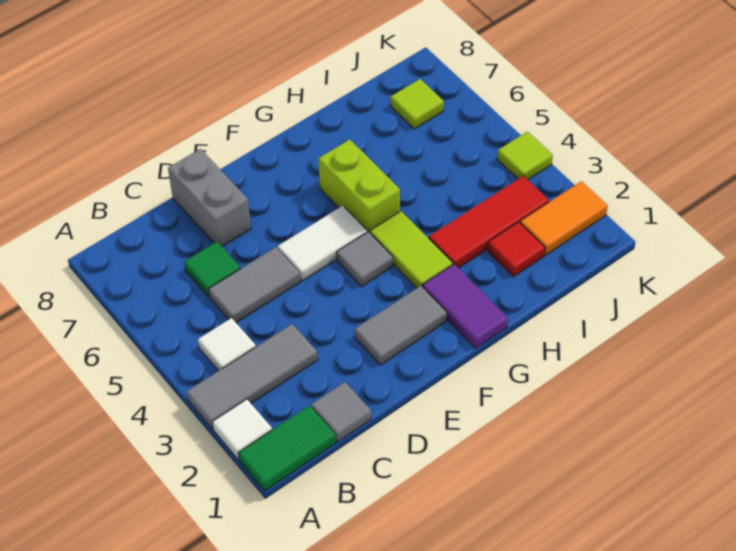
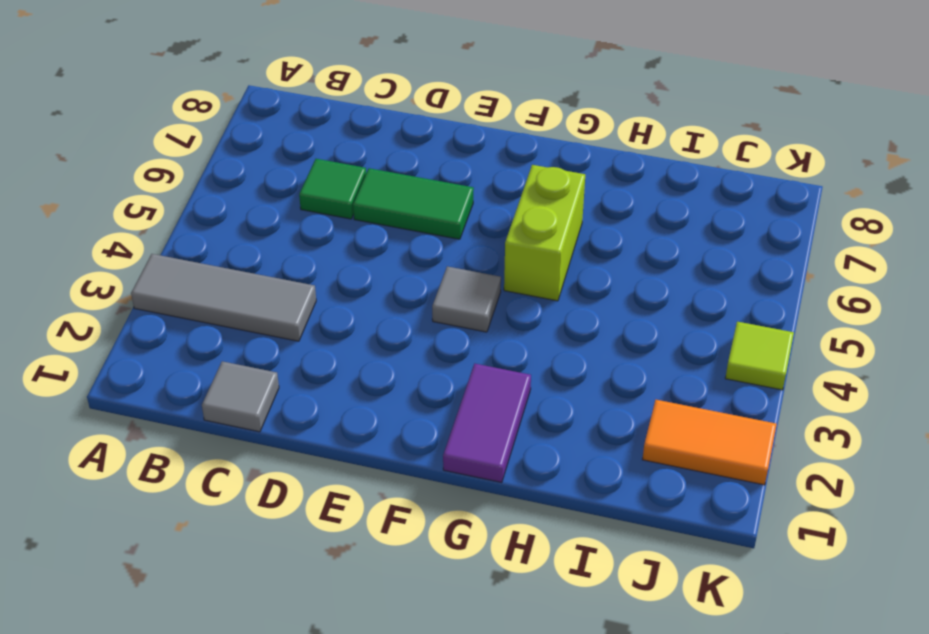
green tile D6:E6 level 1 -> green tile A1:B1 level 1
none -> white tile A2 level 1
none -> white tile B4 level 1
none -> grey tile C5:D5 level 1

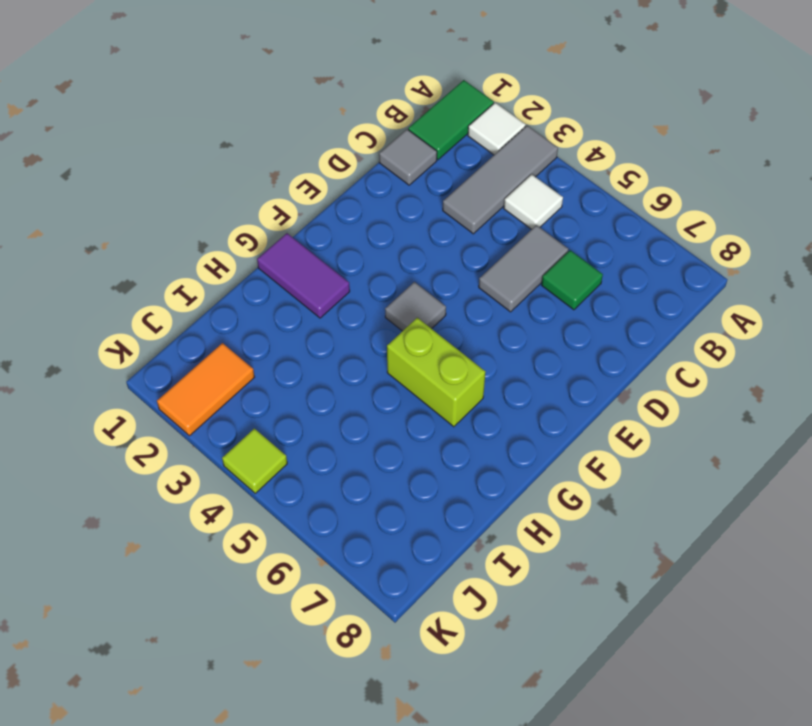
none -> grey brick D7:D8 level 1
none -> grey tile E2:F2 level 1
none -> white tile E5:F5 level 1

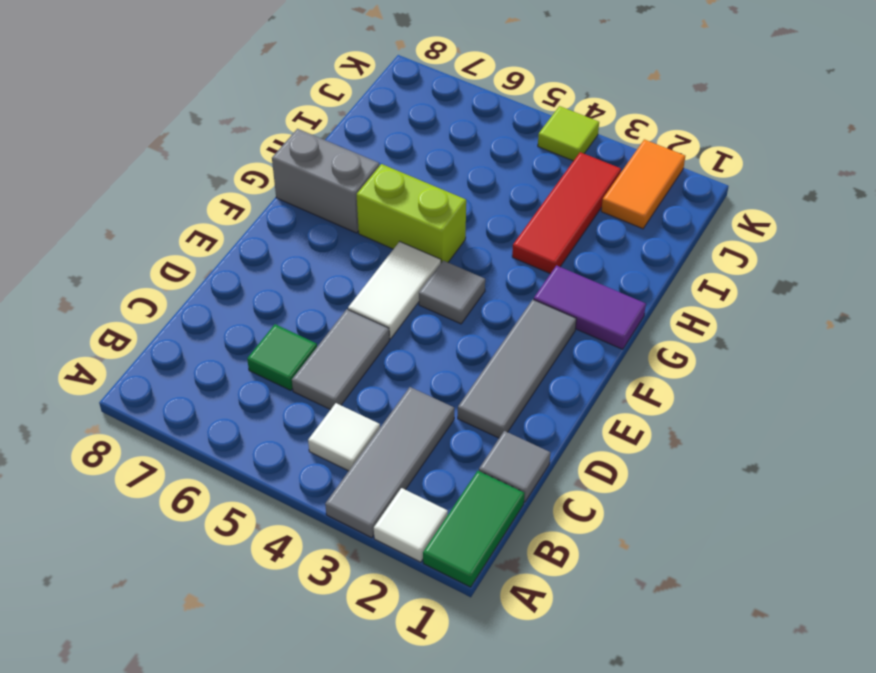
grey tile D2:F2 level 1 -> grey tile E2:F2 level 1
grey brick G7:G8 level 1 -> grey brick D7:D8 level 1
none -> lime tile G3:G4 level 1
none -> red tile I2 level 1
none -> lime tile J7 level 1

